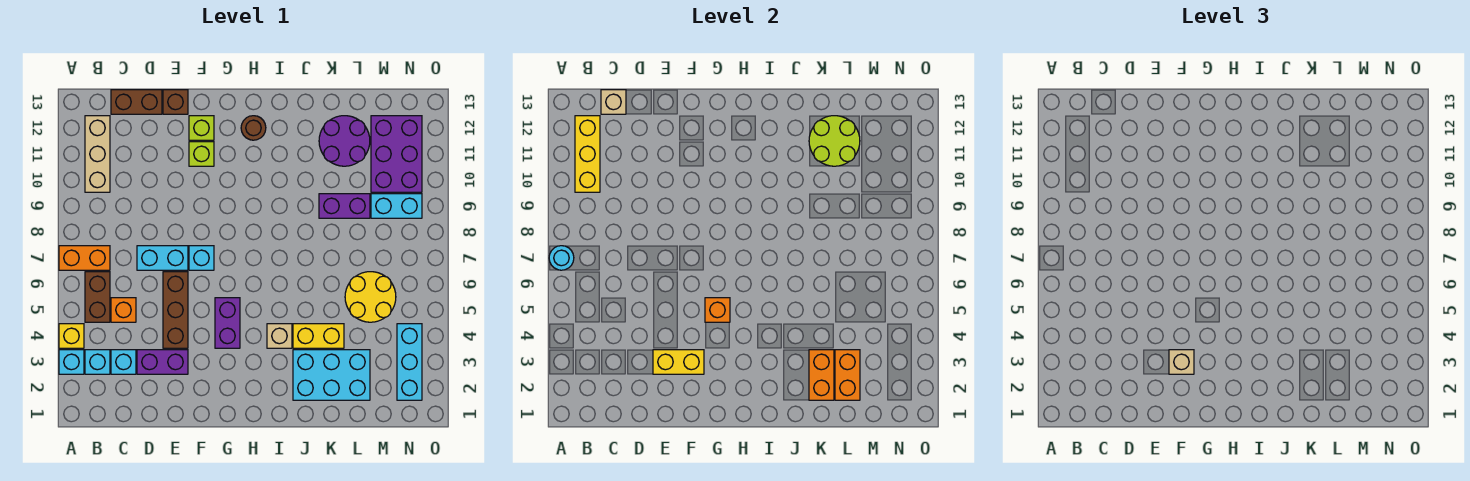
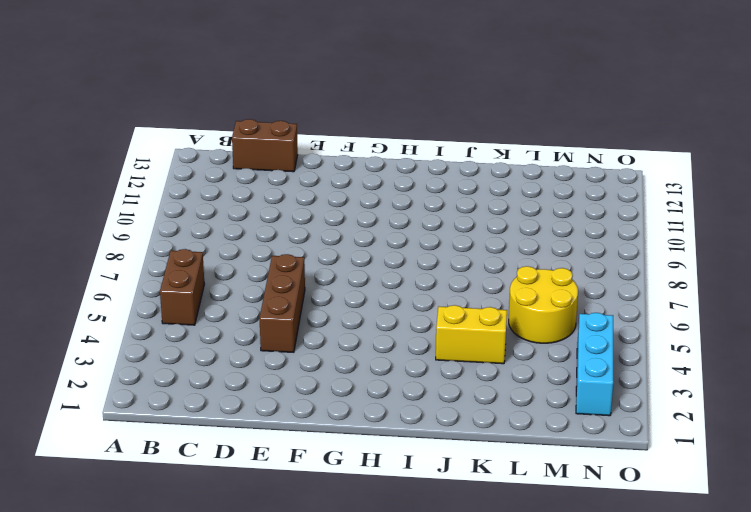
none -> cyan brick A3 level 1
none -> yellow brick A4 level 1
none -> orange brick A7:B7 level 1
none -> cyan brick B3 level 1

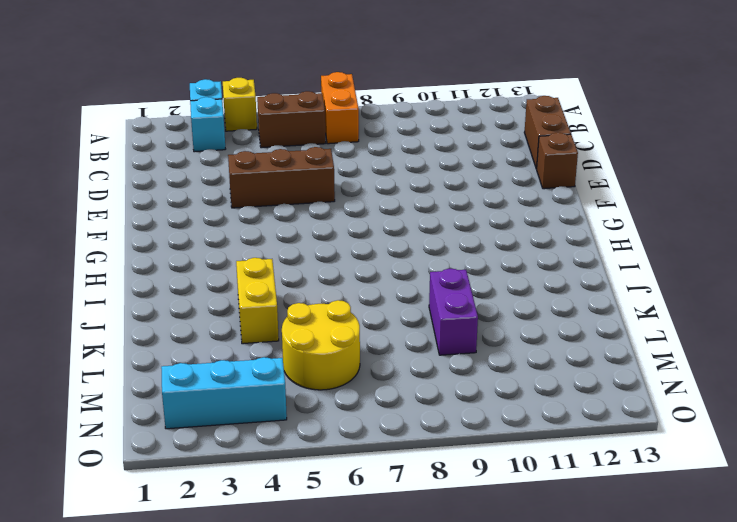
none -> tan brick B10:B12 level 1
none -> cyan brick C3 level 1
none -> orange brick C5 level 1
none -> purple brick D3:E3 level 1

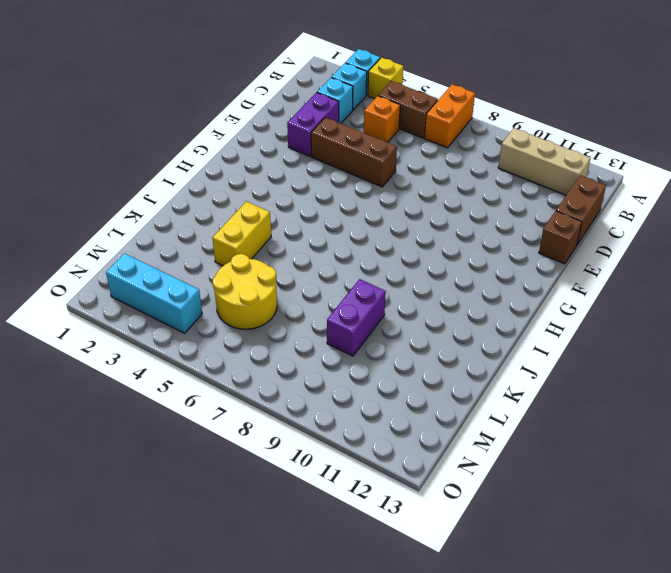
none -> cyan brick D7:E7 level 1
none -> cyan brick F7 level 1
none -> lime brick F11 level 1
none -> lime brick F12 level 1

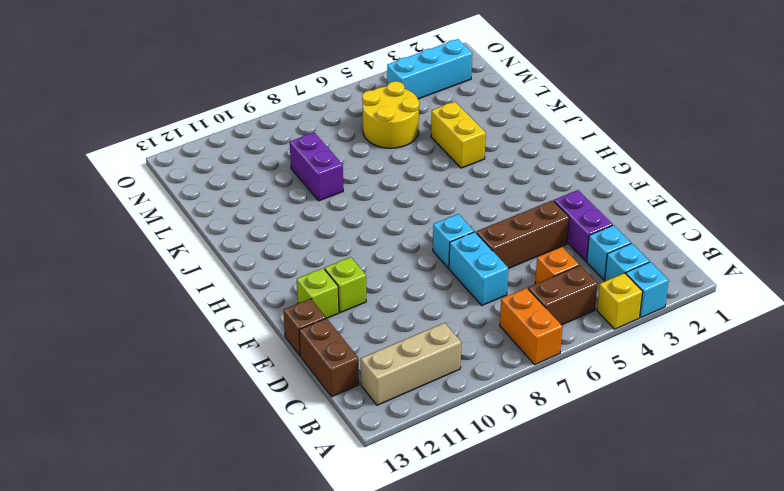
none -> purple brick G4:G5 level 1
none -> brown round brick H12 level 1
none -> tan brick I4 level 1
none -> cyan brick J2:L3 level 1

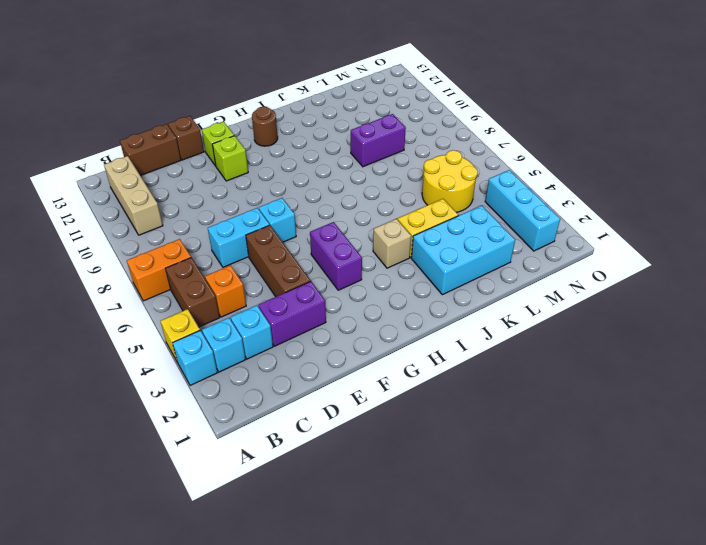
none -> purple round brick K11:L12 level 1
none -> cyan brick M9:N9 level 1
none -> purple brick M10:N12 level 1
none -> cyan round brick A7 level 2

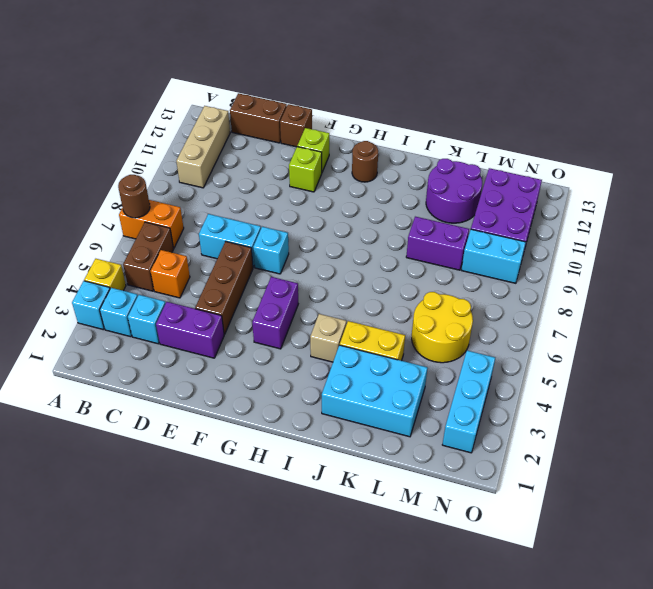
brown round brick A7 level 2 -> cyan round brick A7 level 2
none -> yellow brick B10:B12 level 2
none -> tan brick C13 level 2
none -> yellow brick E3:F3 level 2
none -> orange brick G5 level 2

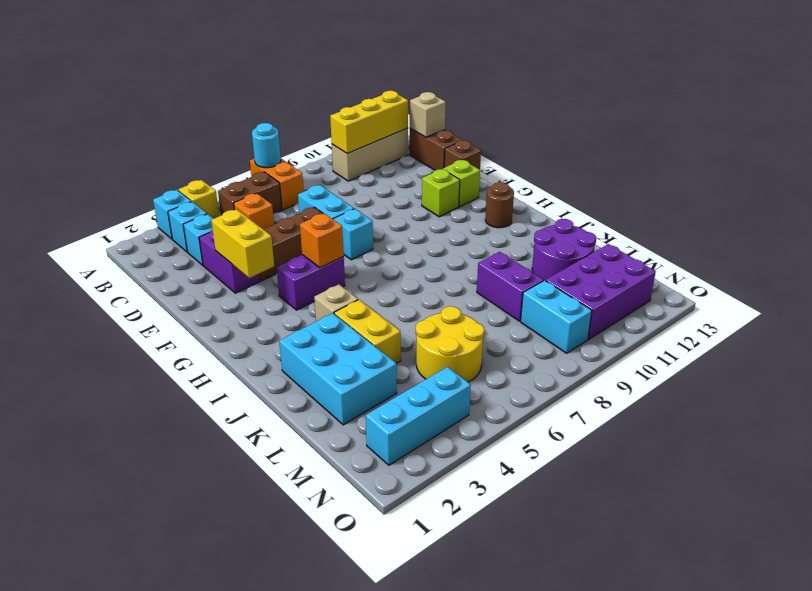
none -> orange brick K2:K3 level 2
none -> lime round brick K11:L12 level 2
none -> orange brick L2:L3 level 2
none -> tan brick F3 level 3

